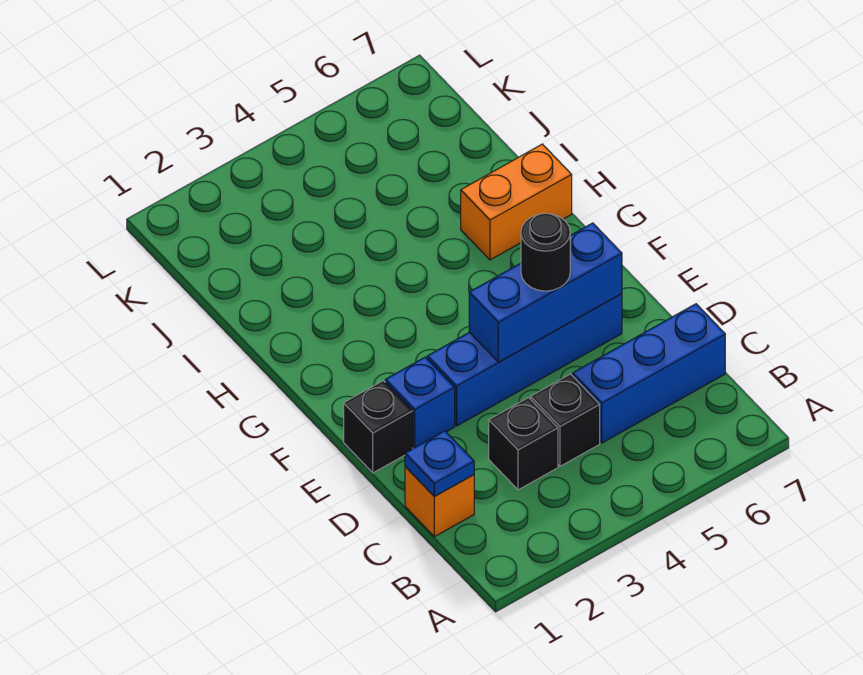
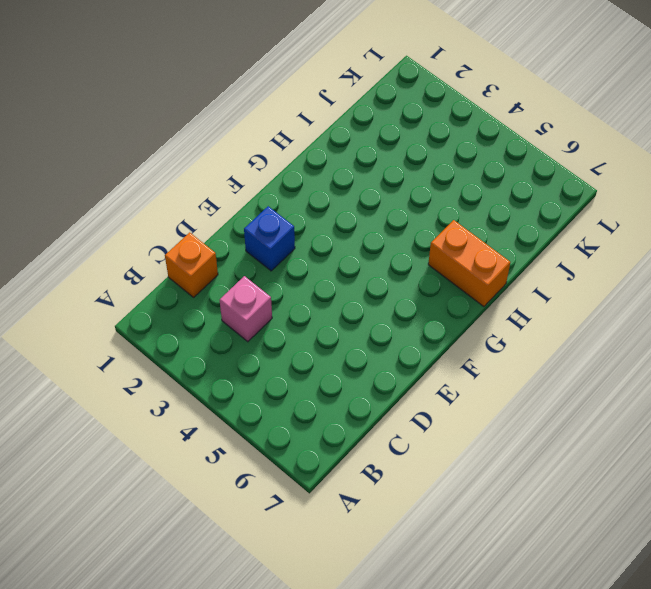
pink brick C3 level 1 -> black brick C3 level 1
none -> black brick C4 level 1
none -> blue brick C5:C7 level 1

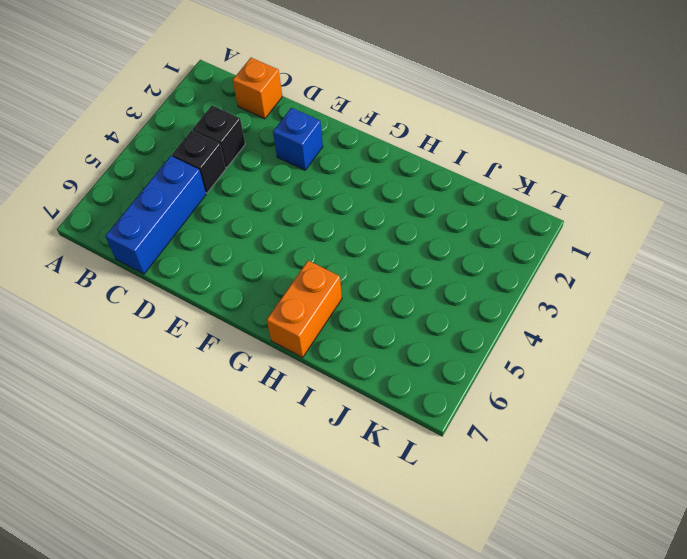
none -> black brick E1 level 1
none -> blue brick E3:E6 level 1

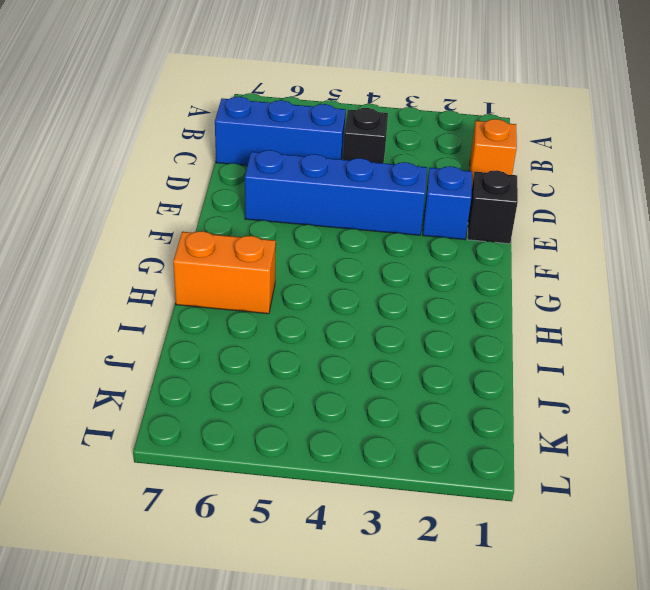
none -> black brick C3 level 1
none -> blue plate C1 level 2

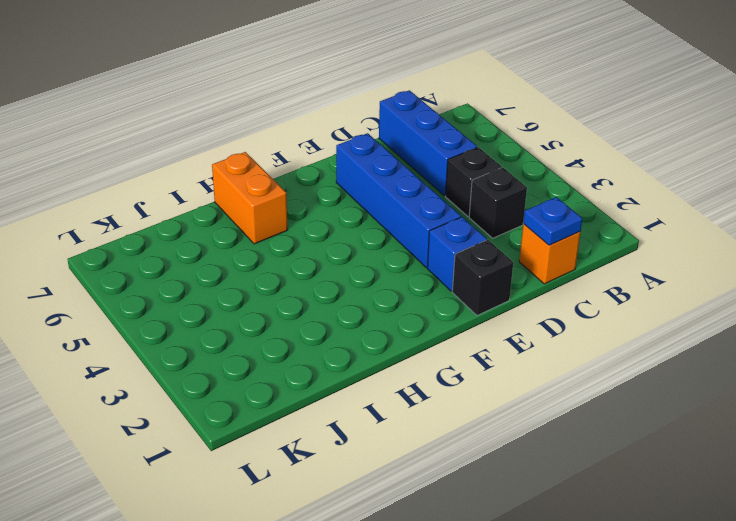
none -> blue brick E4:E6 level 2
none -> black round brick E5 level 3

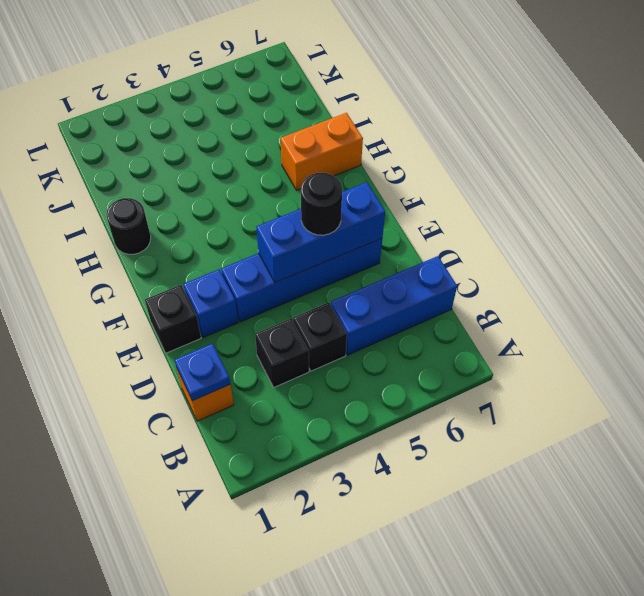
black round brick H1 level 1 -> none

